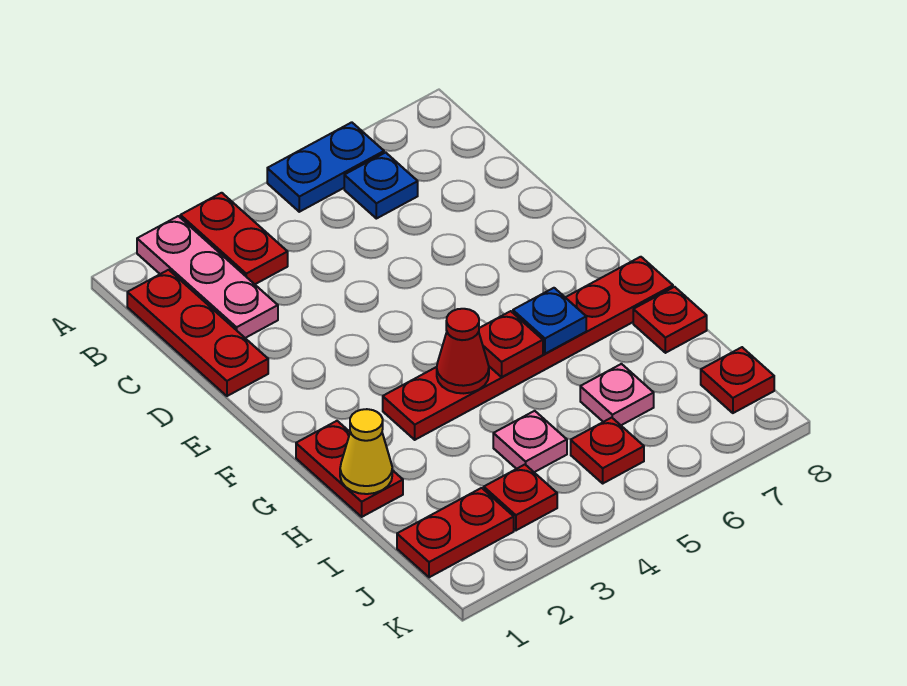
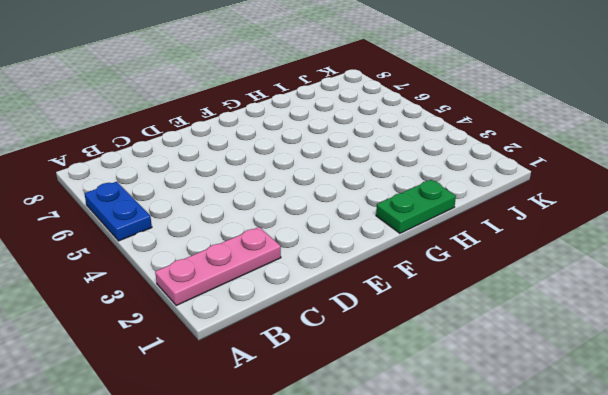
green plate G1:H1 level 1 -> red plate G1:H1 level 1
none -> red plate A3:B3 level 1
none -> red plate B1:D1 level 1
none -> blue plate B6 level 1

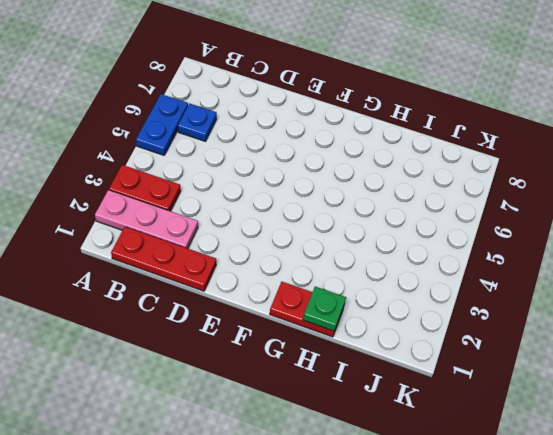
green plate H1 level 2 -> yellow cone H1 level 2
none -> red plate G3:G8 level 1
none -> red plate H8 level 1
none -> pink plate I4 level 1

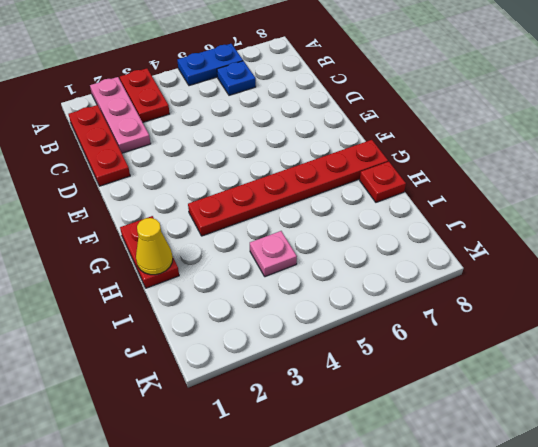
none -> pink plate I6 level 1
none -> red plate J1:J2 level 1
none -> red plate J3 level 1

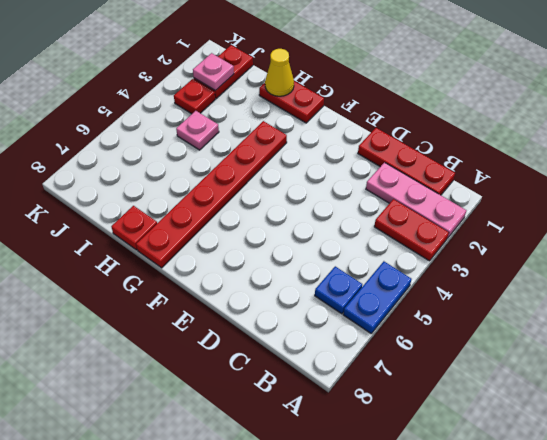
pink plate J2 level 2 -> pink plate I6 level 1
none -> red plate J5 level 1
none -> red plate J8 level 1
none -> red cone G4 level 2

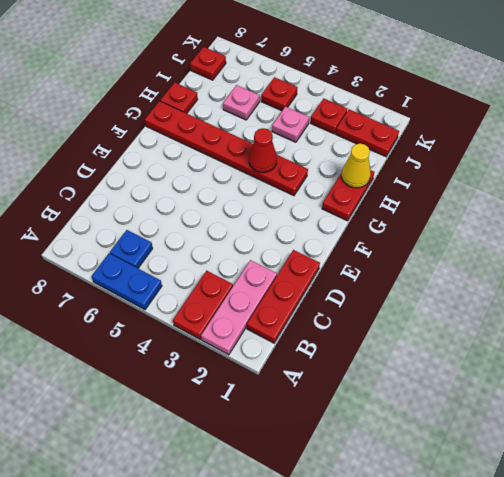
none -> red plate G5 level 2
none -> blue plate G6 level 2

